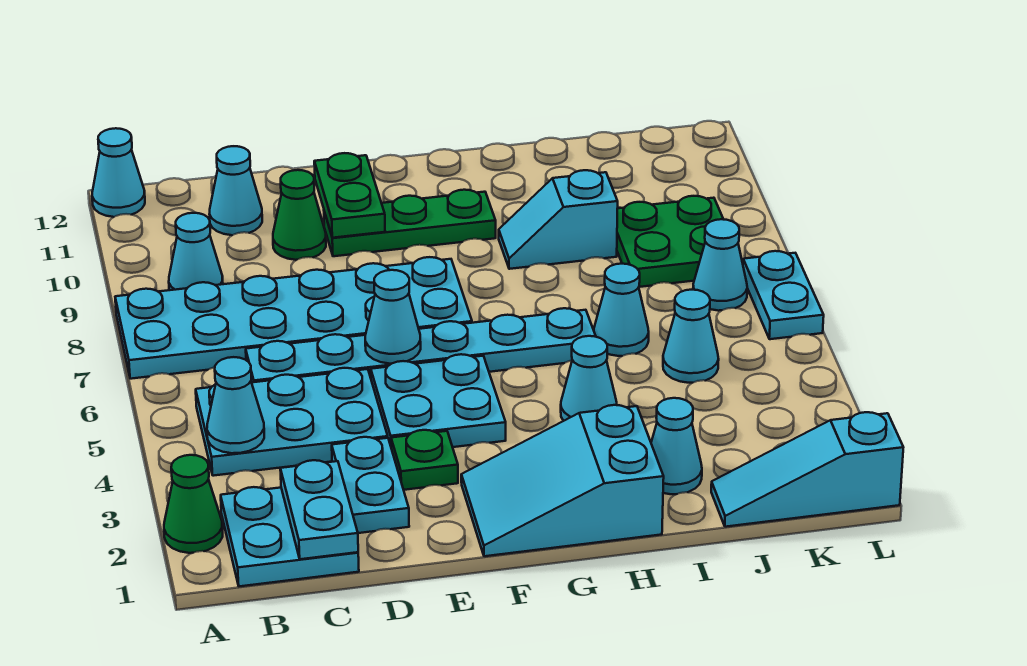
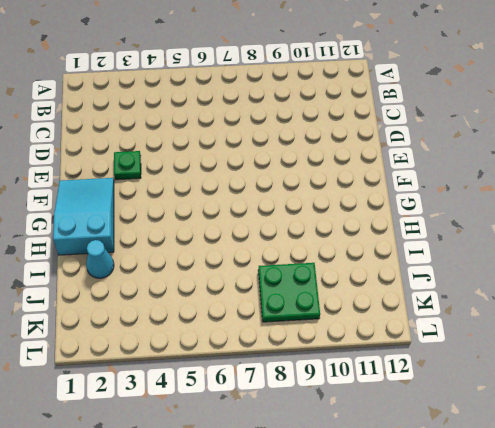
none -> green cone A2 level 1
none -> cyan plate A7:F8 level 1
none -> cyan cone A12 level 1

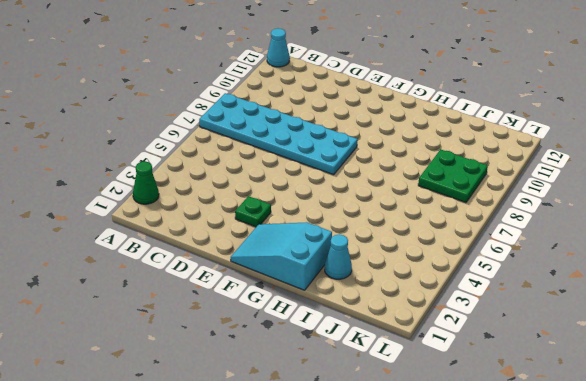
none -> cyan plate B1:C2 level 1
none -> cyan plate B4:D5 level 1
none -> cyan cone B9 level 1

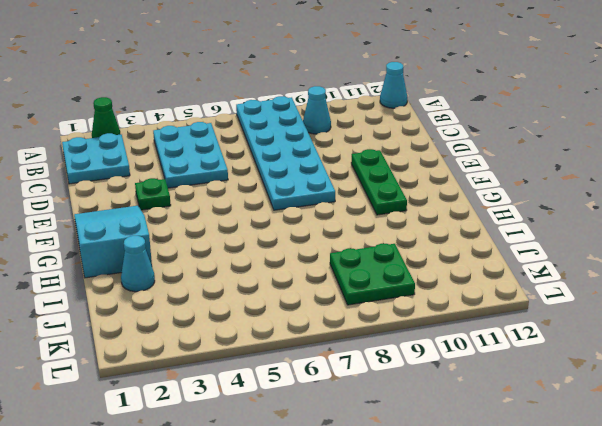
none -> cyan plate C6:H6 level 1
none -> cyan cone C11 level 1
none -> cyan plate D2:D3 level 1

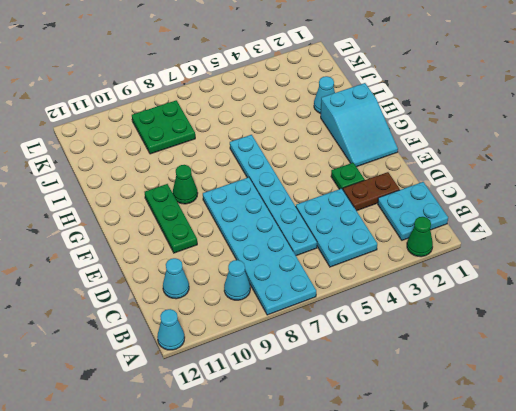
brown plate D2:D3 level 1 -> cyan plate D2:D3 level 1
green cone G9 level 1 -> green cone D10 level 1
none -> cyan plate E4:F5 level 1
none -> cyan cone H4 level 1
none -> cyan slope H9:I9 level 1 top I

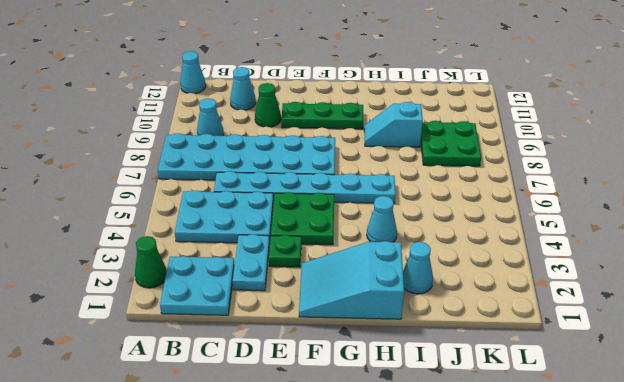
green plate E4:F5 level 1 -> cyan plate E4:F5 level 1
none -> cyan cone I6 level 1
none -> cyan slope J1:L1 level 1 top L
none -> cyan cone J5 level 1

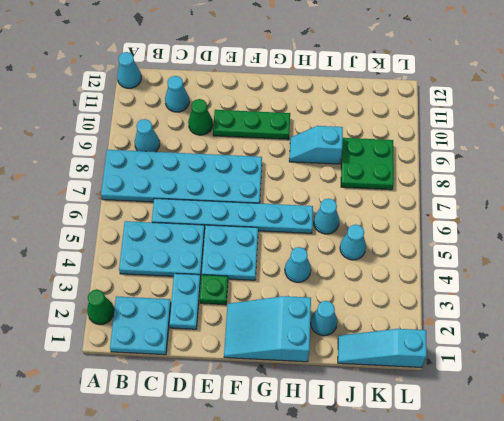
none -> cyan cone K7 level 1
none -> cyan plate L6:L7 level 1
none -> cyan cone B4 level 2

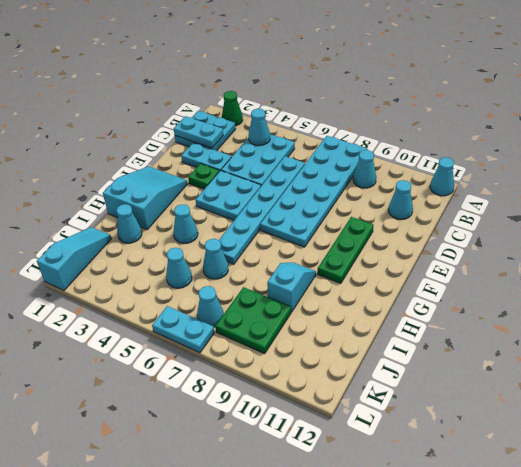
none -> green cone D10 level 1
none -> cyan cone E6 level 2
none -> green plate E10:E11 level 2

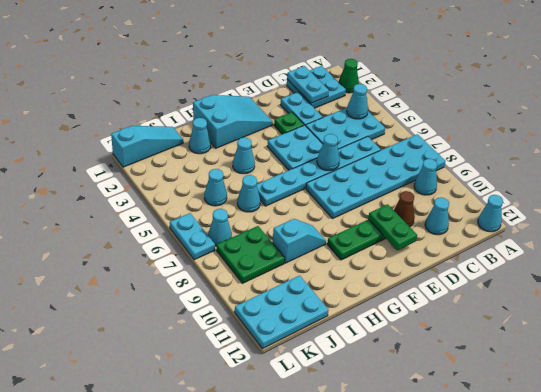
brown cone D10 level 1 -> green cone D10 level 1
cyan plate J11:L12 level 1 -> none

